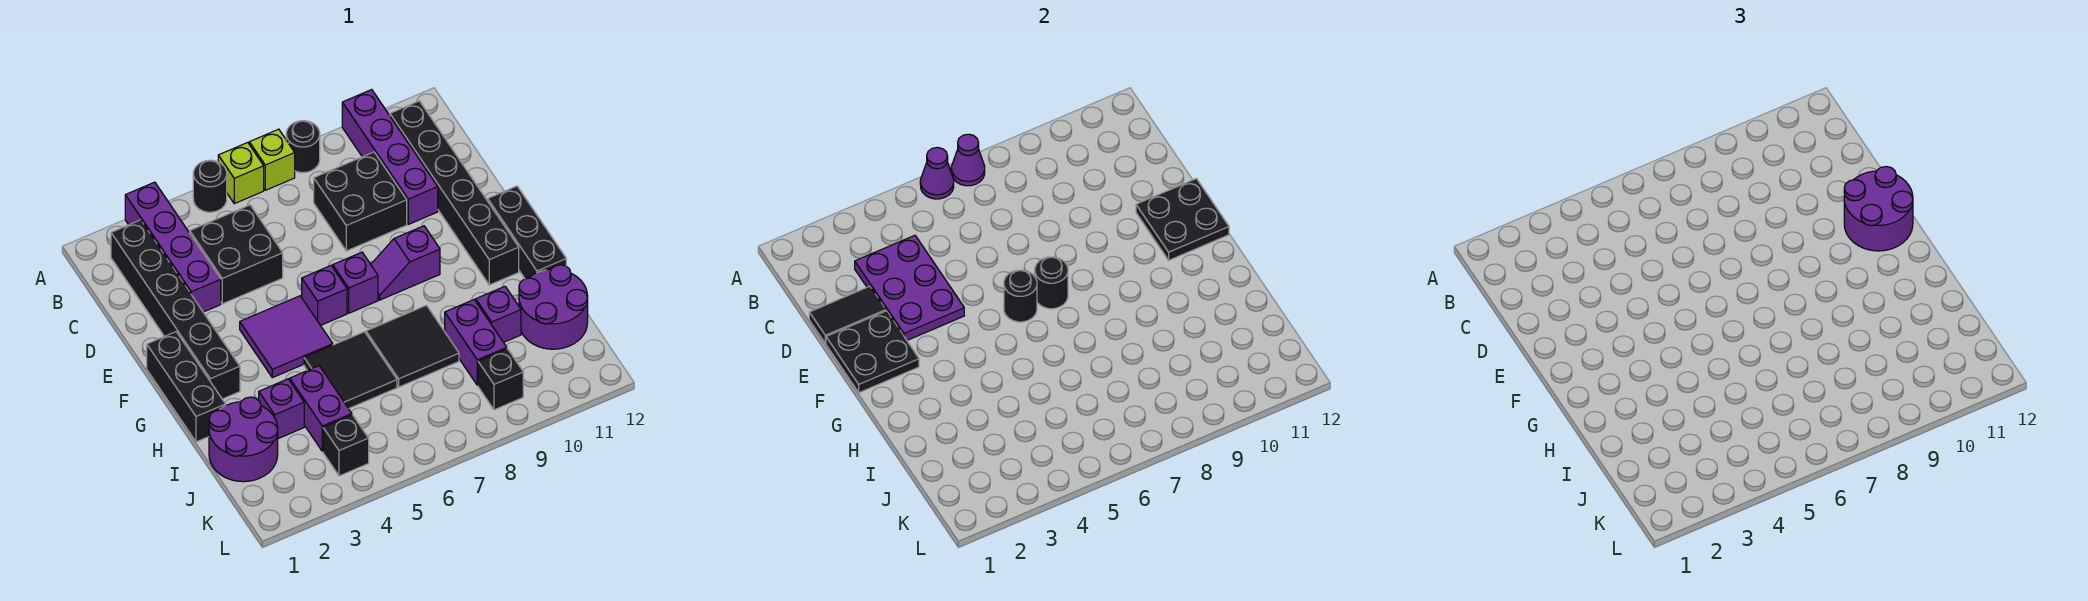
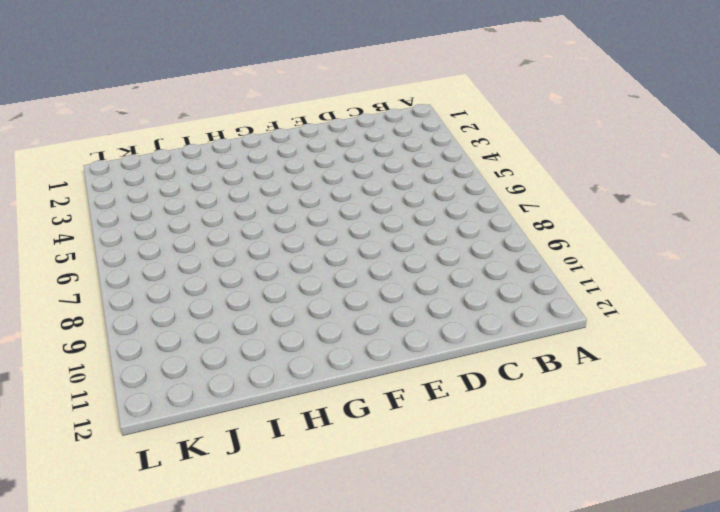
none -> purple brick A3:D3 level 1
none -> black round brick A5 level 1
none -> lime brick A6 level 1
none -> lime brick A7 level 1

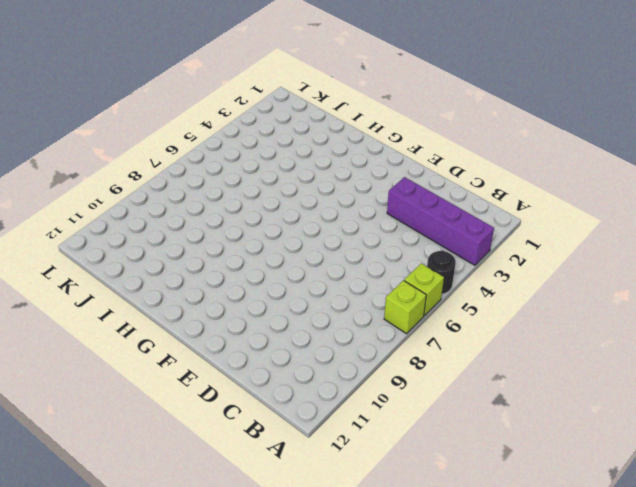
none -> black round brick A8 level 1
none -> purple brick A10:D10 level 1
none -> black brick B2:G2 level 1
none -> black brick B11:G11 level 1

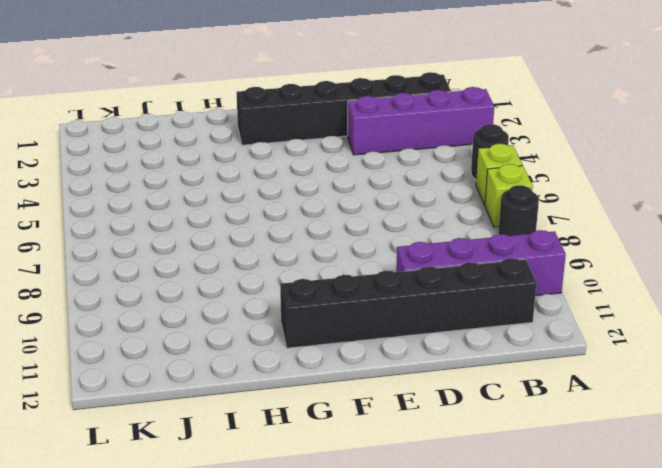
none -> black brick C4:D5 level 1
none -> black brick C8:D9 level 1
none -> black brick F1:H1 level 1
none -> purple tile F4:G5 level 1

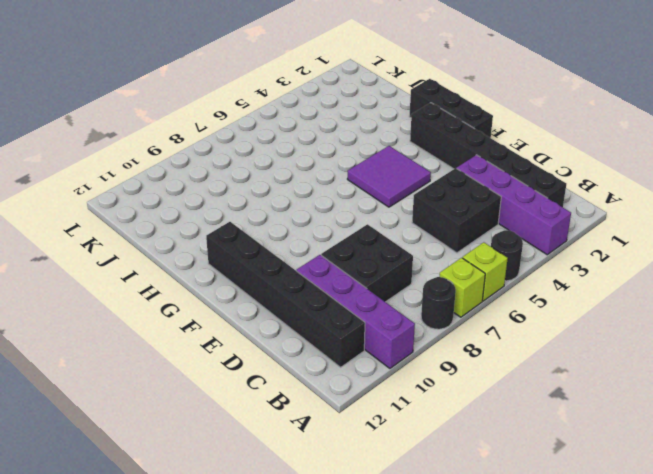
none -> purple brick F6 level 1
none -> purple brick F7 level 1
none -> purple slope F8:F9 level 1 top 9
none -> black brick F12:H12 level 1

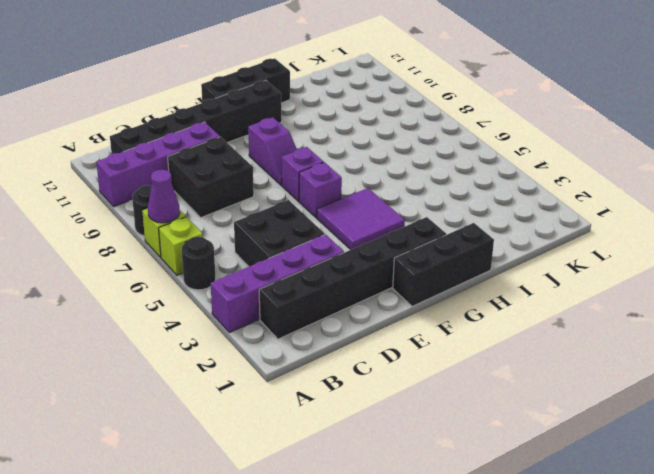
none -> black tile H5:I6 level 1
none -> black tile H7:I8 level 1
none -> purple round brick I1:J2 level 1
none -> purple brick I3 level 1

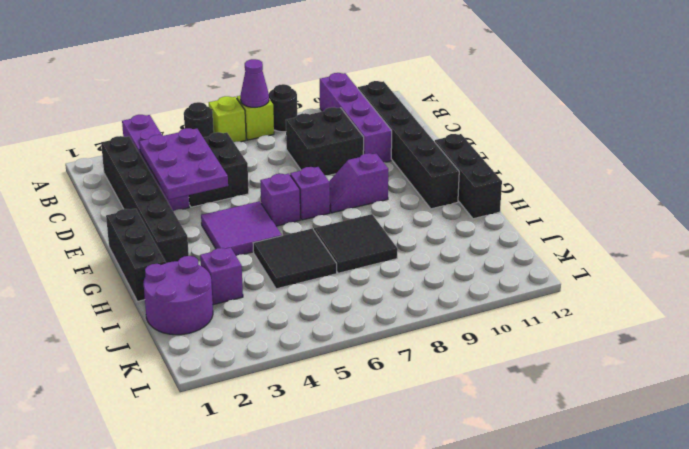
none -> purple brick I4:J4 level 1
none -> purple brick I9:J9 level 1
none -> purple brick I10 level 1
none -> purple round brick I11:J12 level 1

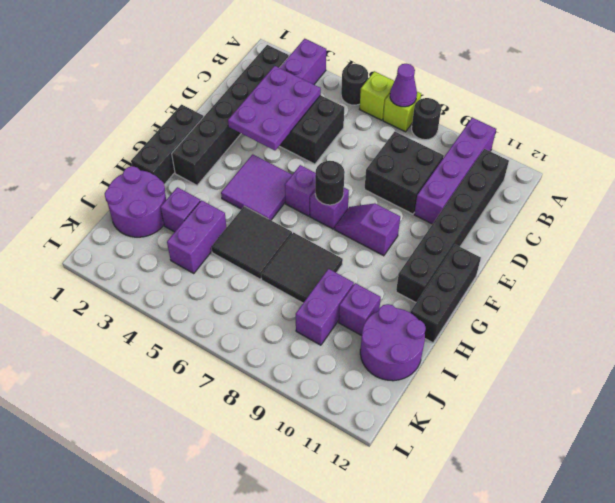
none -> black brick K4 level 1
none -> black brick K9 level 1
none -> purple cone A6 level 2
none -> black tile D1:D2 level 2

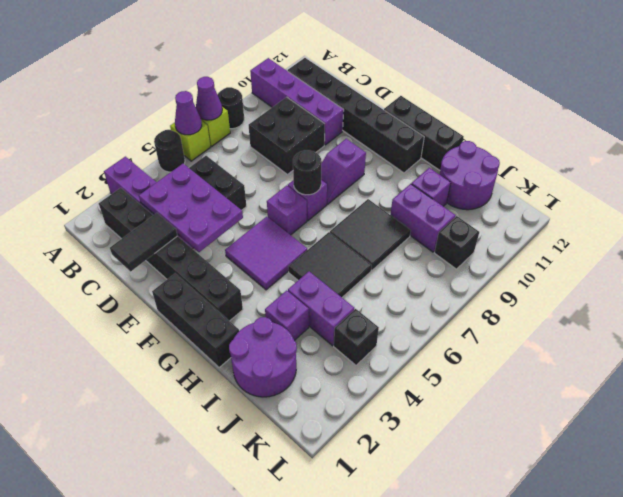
none -> black plate E1:F2 level 2
none -> black plate E11:F12 level 2
none -> black round brick F6 level 2
none -> purple round brick E11:F12 level 3

